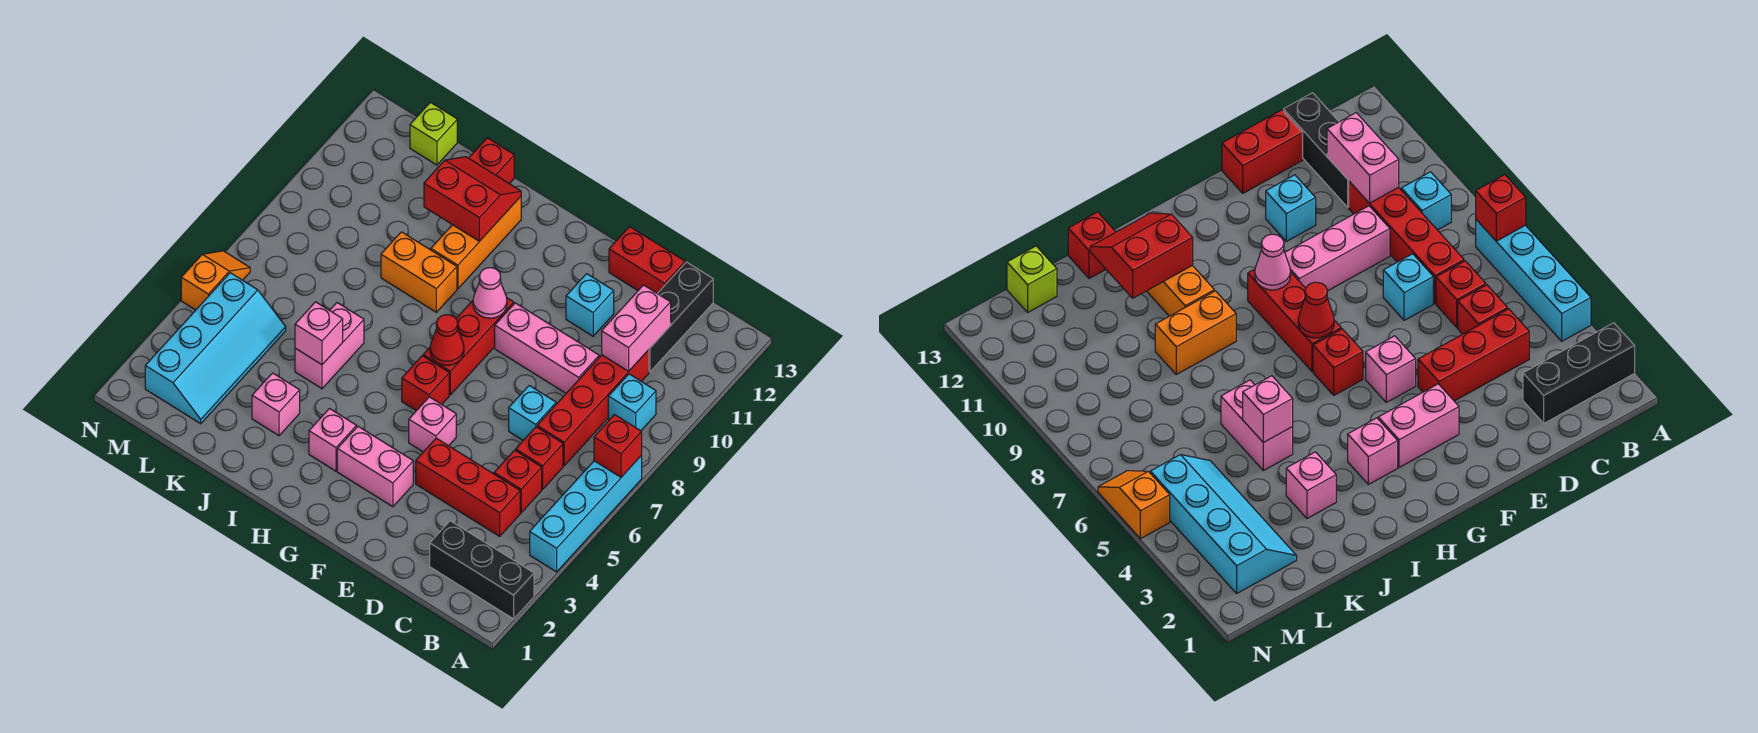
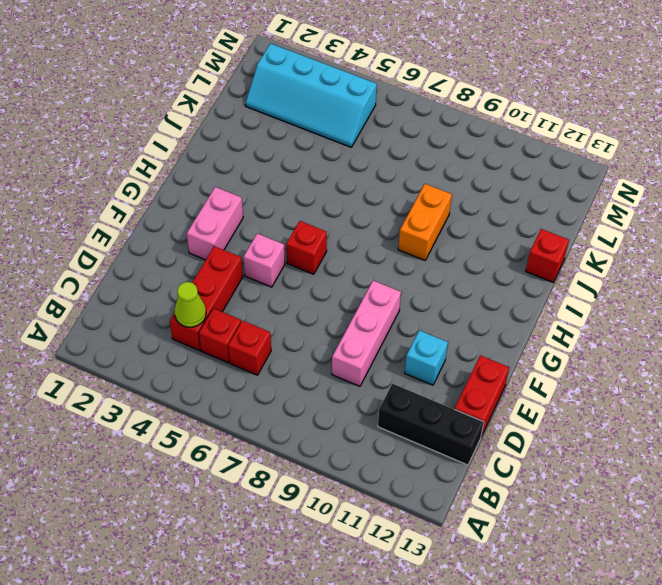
lime cone C4 level 2 -> none
none -> black brick A2:C2 level 1
none -> cyan brick A4:A7 level 1
none -> cyan brick B9 level 1
none -> red brick C7:C10 level 1

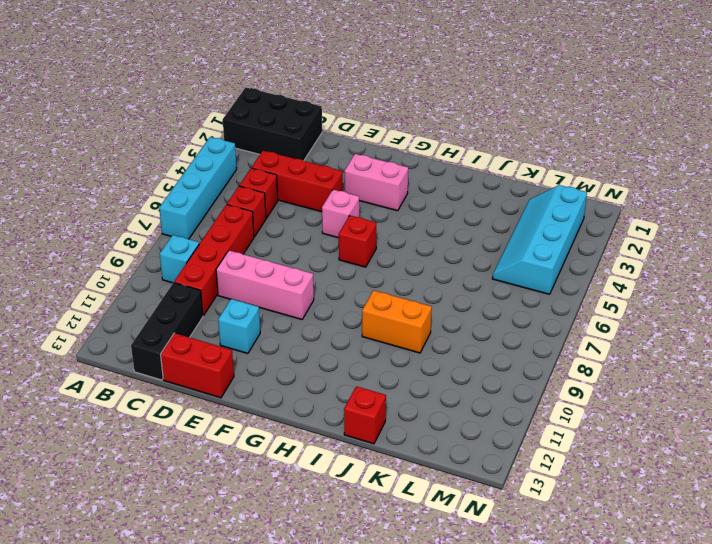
black brick A1:C2 level 1 -> black brick A2:C2 level 1
none -> cyan brick D7 level 1
none -> red brick G7:G9 level 1
none -> pink brick H3 level 1
none -> orange brick I10:I12 level 1

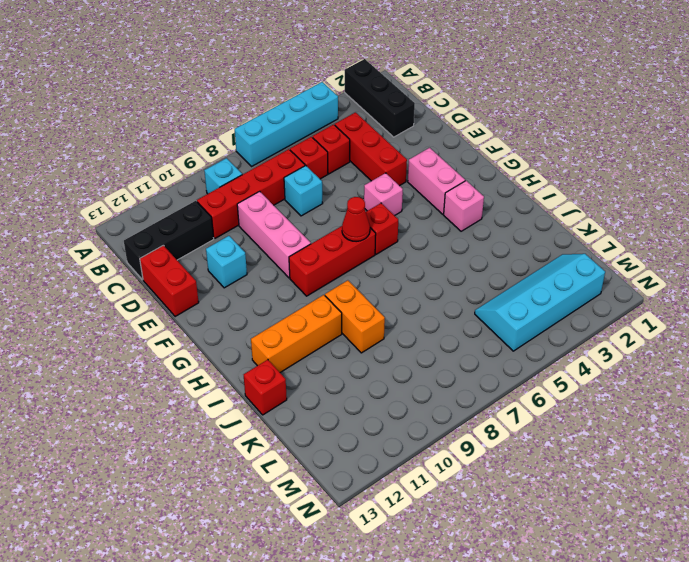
none -> pink brick J3 level 1
none -> pink brick J5:J6 level 1
none -> lime brick L13 level 1
none -> orange slope N5:N6 level 1 top 5

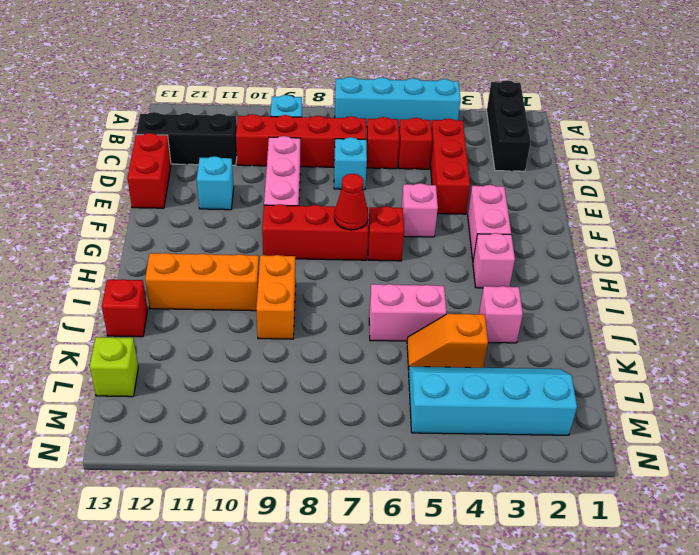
orange slope K4:K5 level 1 top 4 -> orange slope N5:N6 level 1 top 5
none -> red brick A7 level 2
none -> pink brick C10:C11 level 2
none -> pink cone G9 level 2
none -> red slope I11:J12 level 2 top 11

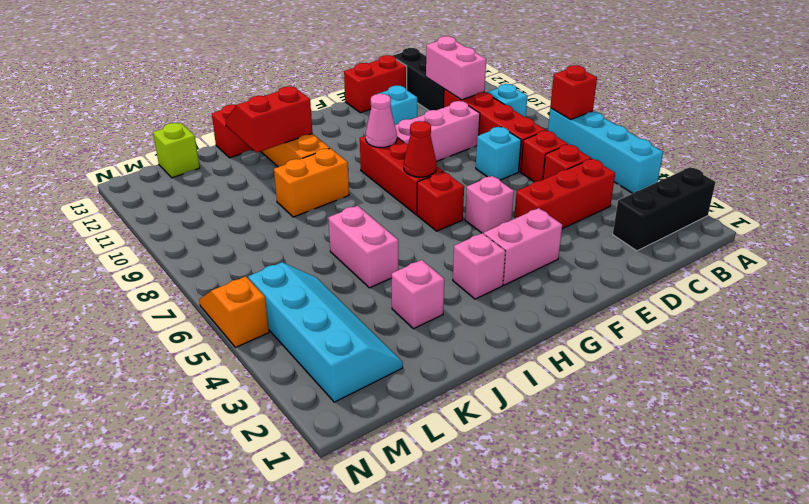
none -> pink brick J5 level 2

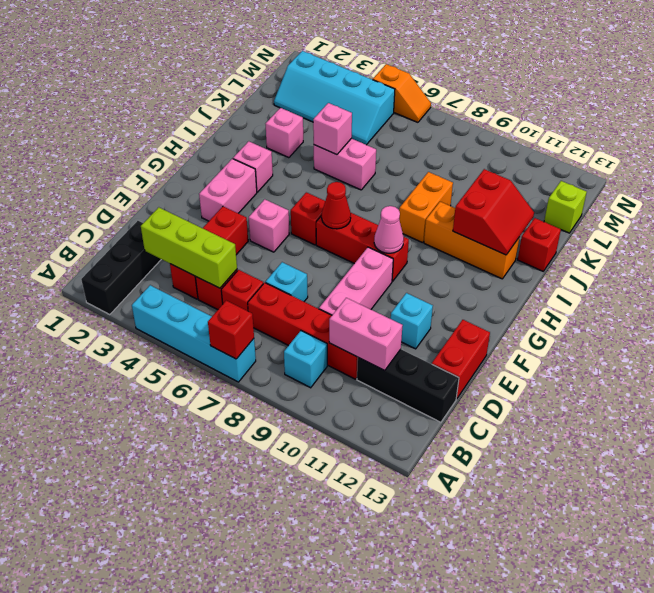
lime brick C3:C5 level 2 -> none

